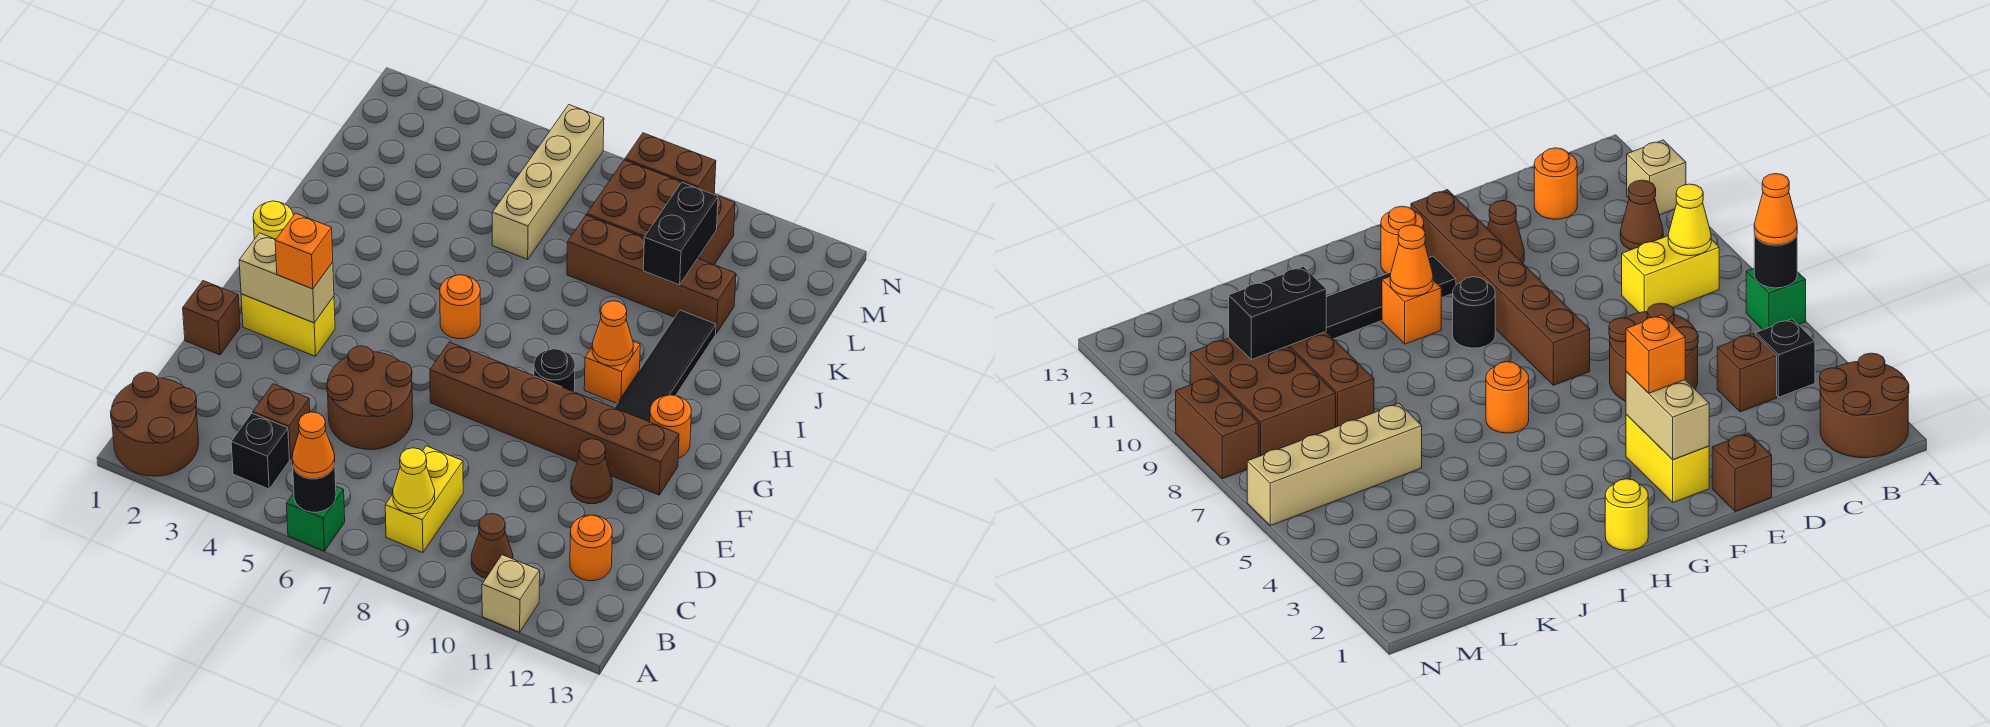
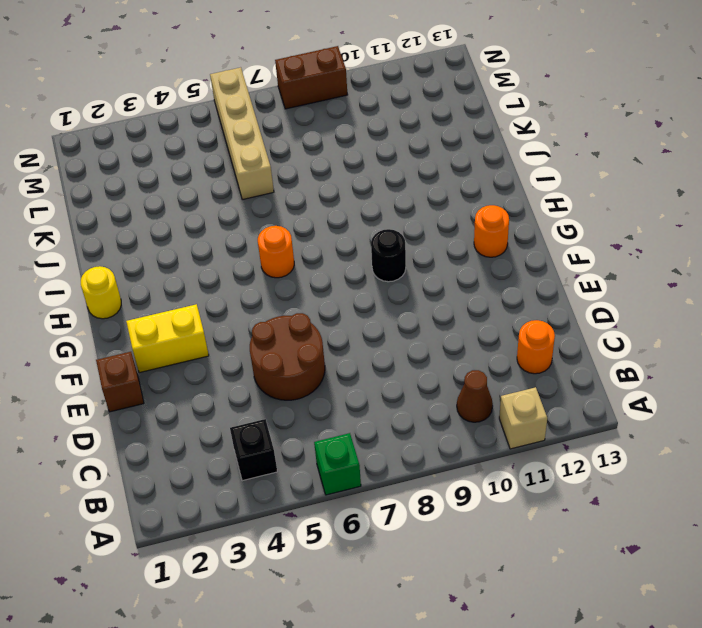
none -> brown round brick A1:B2 level 1
none -> yellow brick B8:C8 level 1
none -> brown brick C4 level 1
none -> brown cone E11 level 1

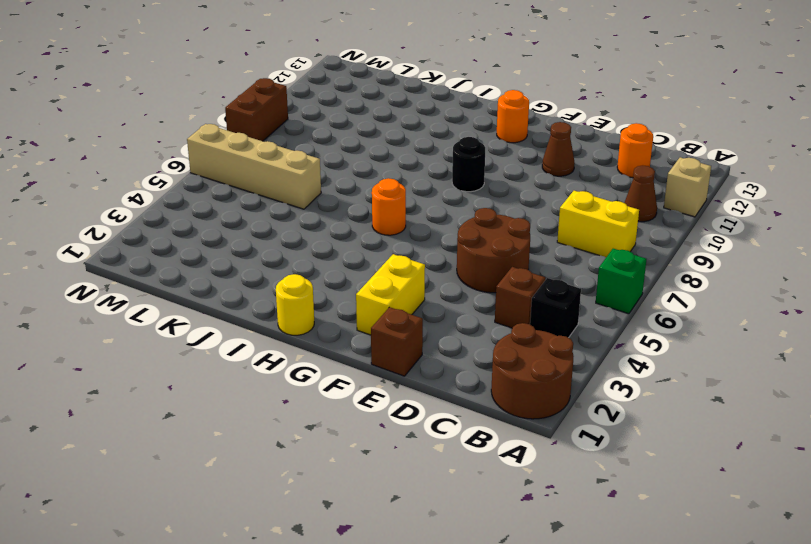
none -> brown brick F7:F12 level 1
none -> black tile G11:J11 level 1
none -> orange brick H10 level 1
none -> brown brick K8:K11 level 1

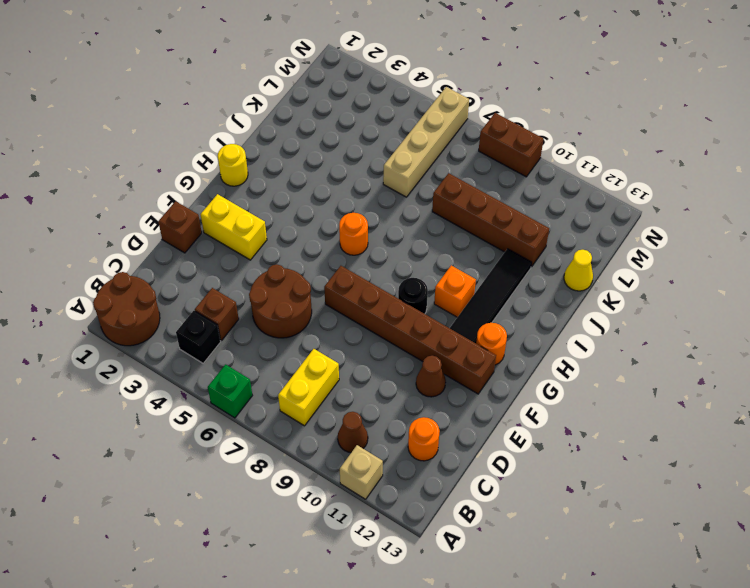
yellow cone K13 level 1 -> yellow cone B8 level 2
none -> brown brick L8:M10 level 1
none -> black round brick A6 level 2
none -> tan brick F2:F3 level 2
none -> orange cone H10 level 2

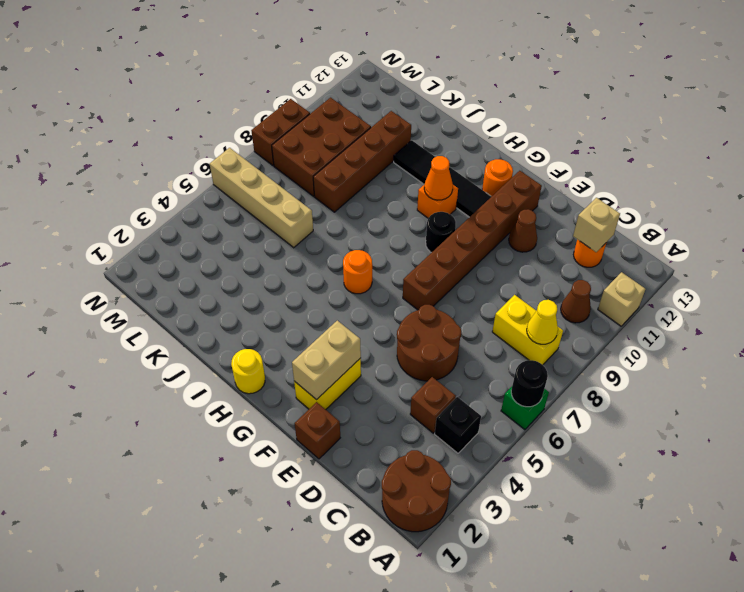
tan brick C12 level 2 -> none
none -> black brick K10:L10 level 2
none -> orange cone A6 level 3
none -> orange brick F3 level 3

